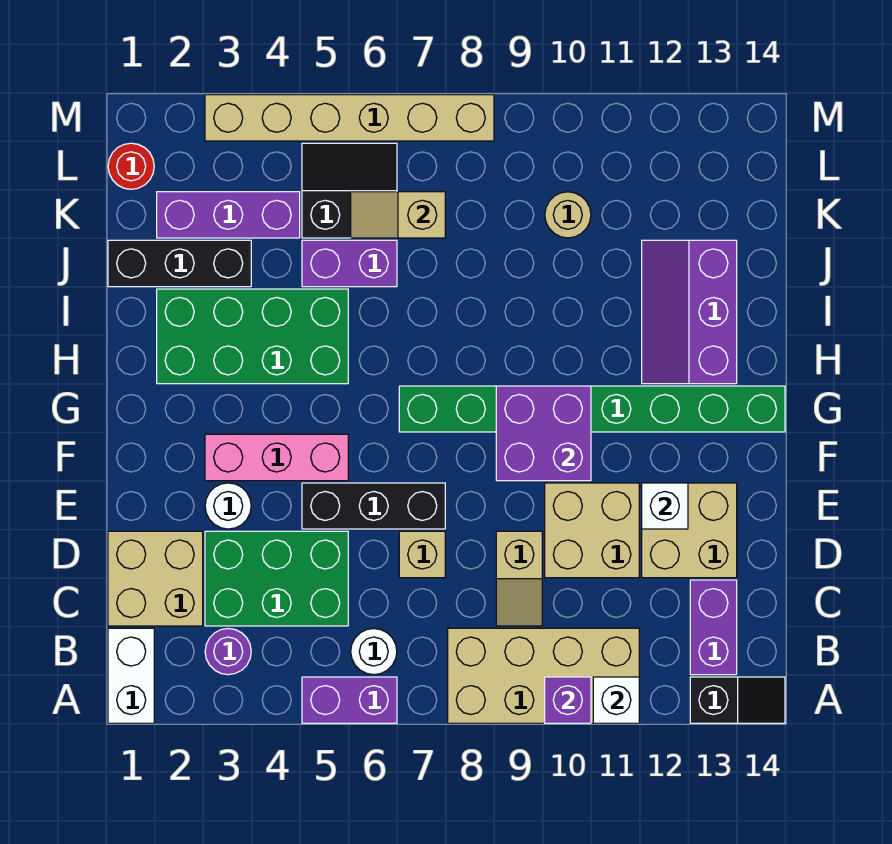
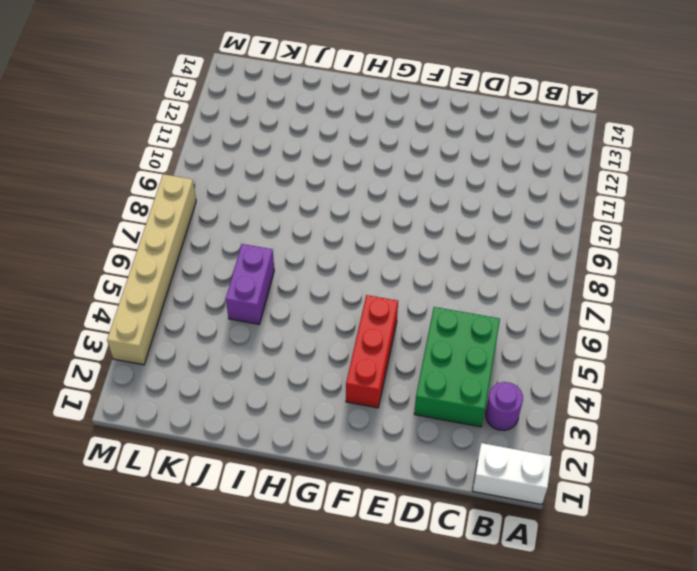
red brick F3:F5 level 1 -> pink brick F3:F5 level 1
none -> purple brick A5:A6 level 1
none -> tan brick A8:B11 level 1
none -> black slope A13:A14 level 1 top 13
none -> white round brick B6 level 1

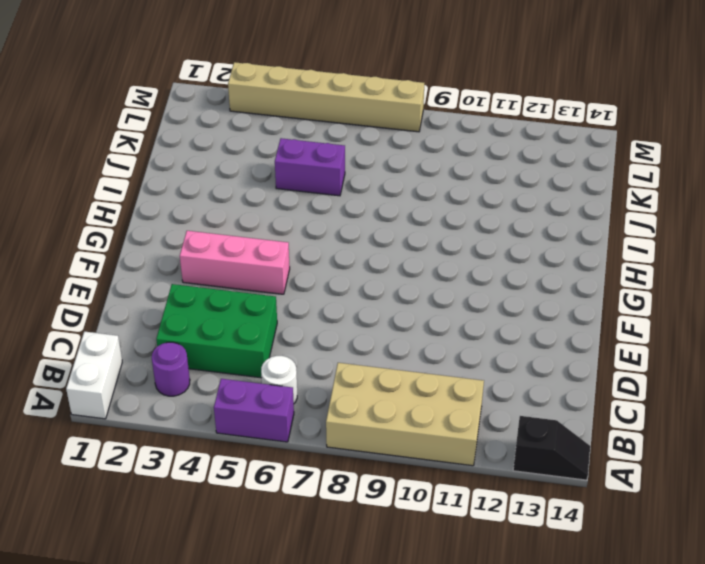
none -> purple brick B13:C13 level 1
none -> tan brick C1:D2 level 1
none -> tan slope C9:D9 level 1 top D
none -> tan brick D7 level 1

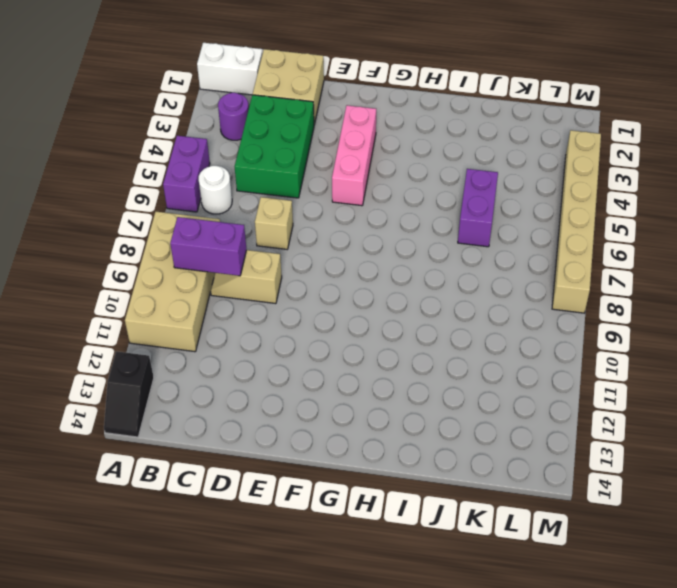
purple brick B9:C9 level 2 -> purple brick B13:C13 level 1
none -> tan brick D10:E11 level 1
none -> tan brick D12:E13 level 1
none -> white round brick E3 level 1
none -> black brick E5:E7 level 1

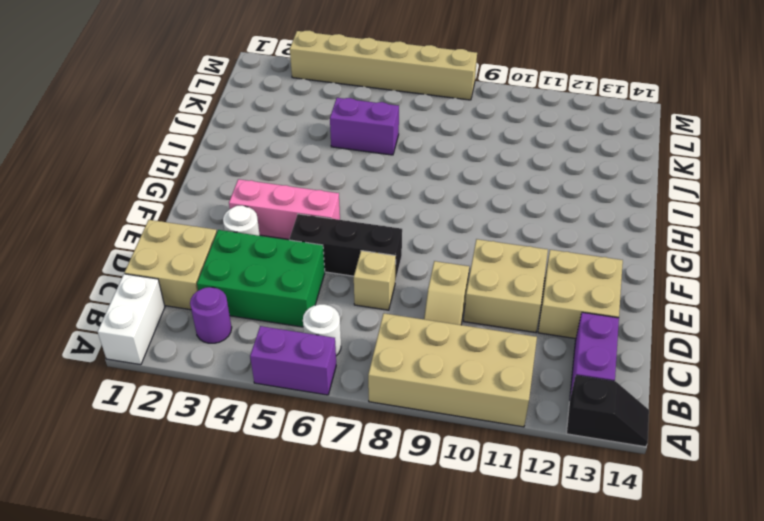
none -> green brick G7:G14 level 1
none -> green brick H2:I5 level 1
none -> purple slope H12:J13 level 1 top 13
none -> black brick J1:J3 level 1

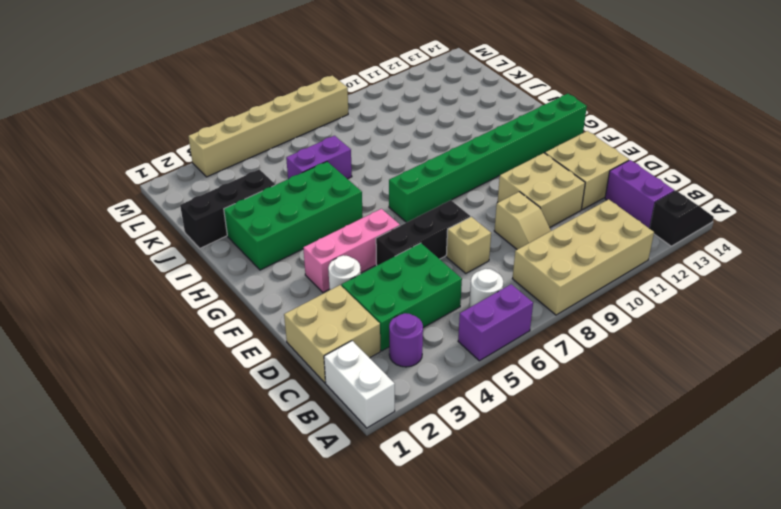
none -> purple slope H12:J13 level 1 top 13
none -> purple brick K2:K4 level 1
none -> black slope K5:L6 level 1 top K
none -> tan round brick K10 level 1

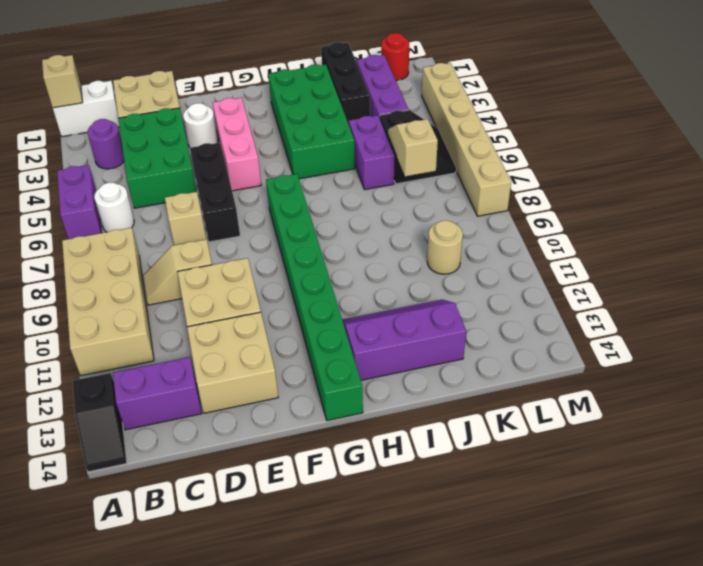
tan brick A1 level 2 -> none
none -> purple brick A10 level 2
none -> white brick A11 level 2
none -> white brick E12 level 2
none -> purple brick F9:G10 level 2

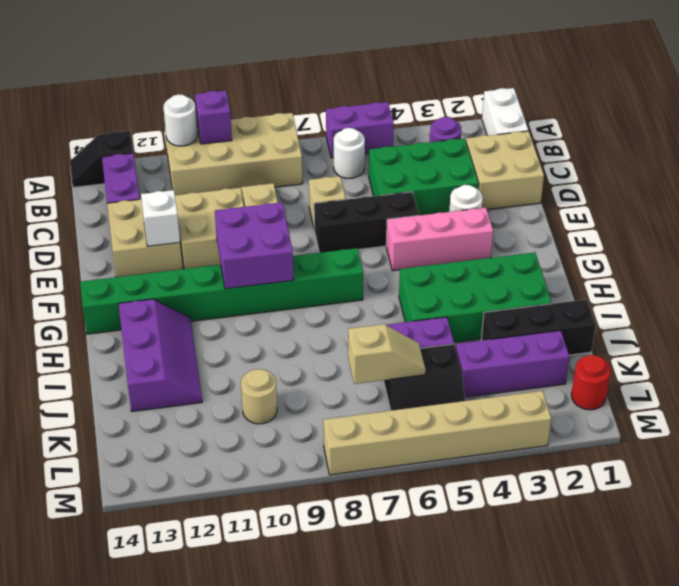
white round brick A11 level 2 -> white brick A11 level 2

